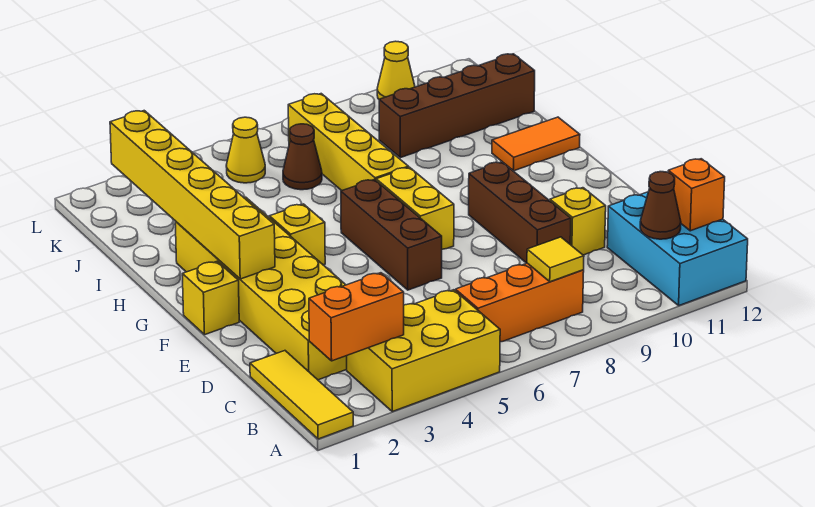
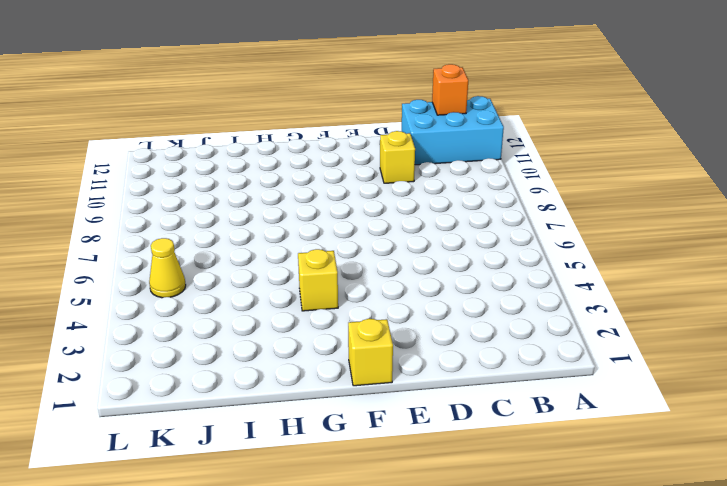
none -> yellow tile A1:C1 level 1
none -> yellow brick A3:B5 level 1
none -> orange brick B6:B8 level 1

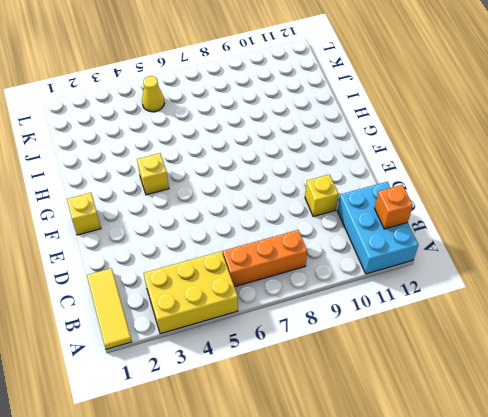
none -> yellow brick C2:H3 level 1
none -> brown brick D9:F9 level 1
none -> brown brick E6:G6 level 1

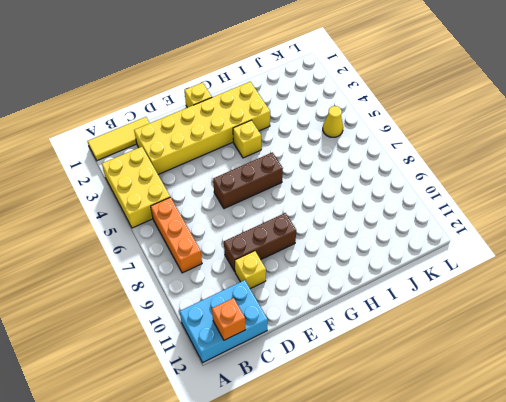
none -> yellow brick F7:G7 level 1
none -> yellow brick H7:K7 level 1
none -> orange tile H11:H12 level 1

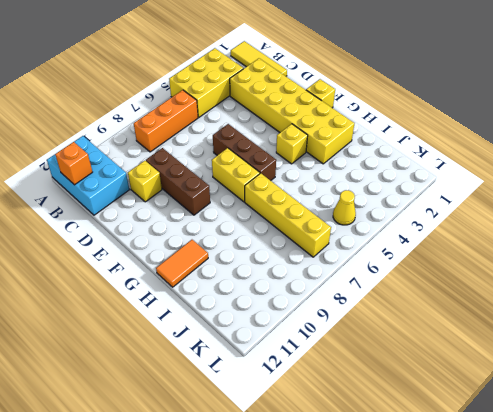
none -> brown cone J6 level 1
none -> brown brick J9:J12 level 1
none -> yellow cone L10 level 1

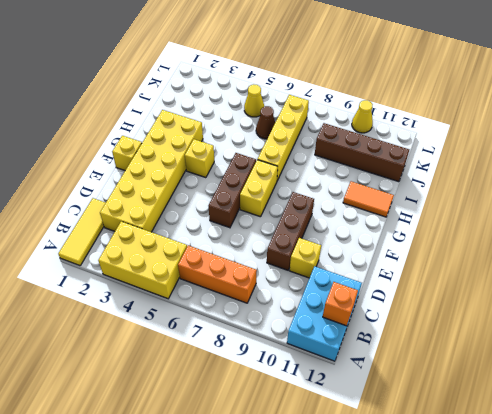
none -> orange brick B2:B3 level 2
none -> yellow tile B8 level 2
none -> brown cone B11 level 2

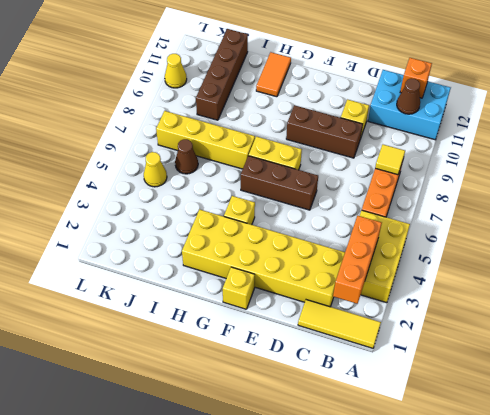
orange brick B2:B4 level 2 -> orange brick B2:B3 level 2
none -> yellow brick F2:K2 level 2

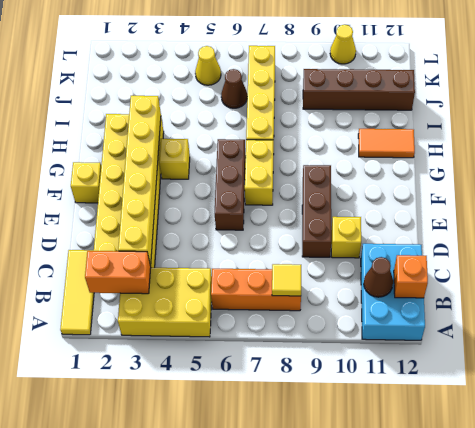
yellow brick C3:H3 level 2 -> yellow brick F2:K2 level 2

